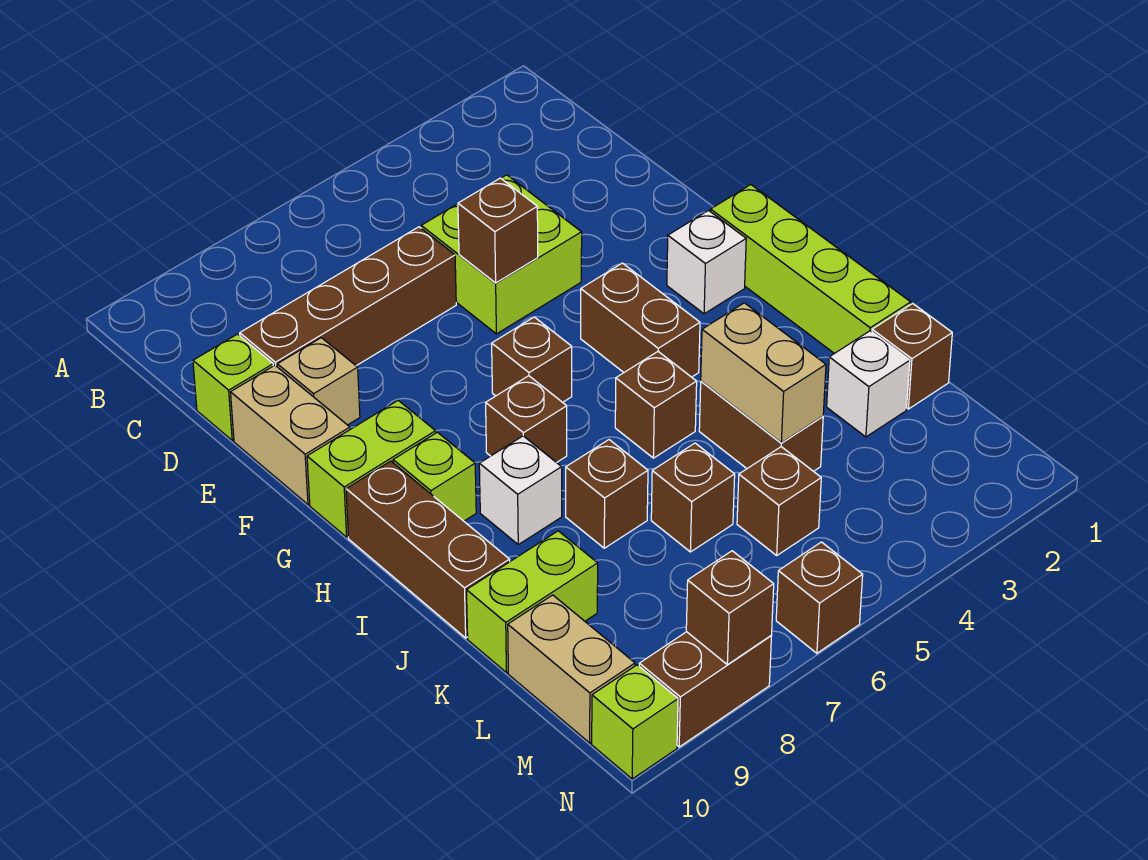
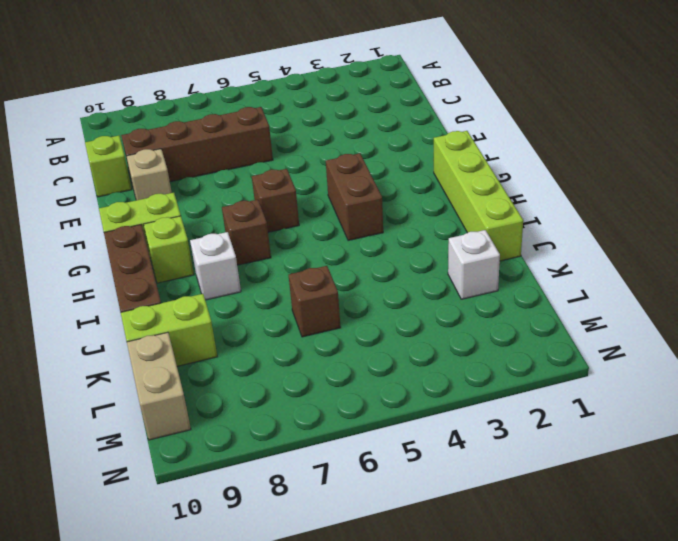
none -> lime brick D4:E5 level 1
none -> tan brick E10:F10 level 1
none -> white brick G2 level 1

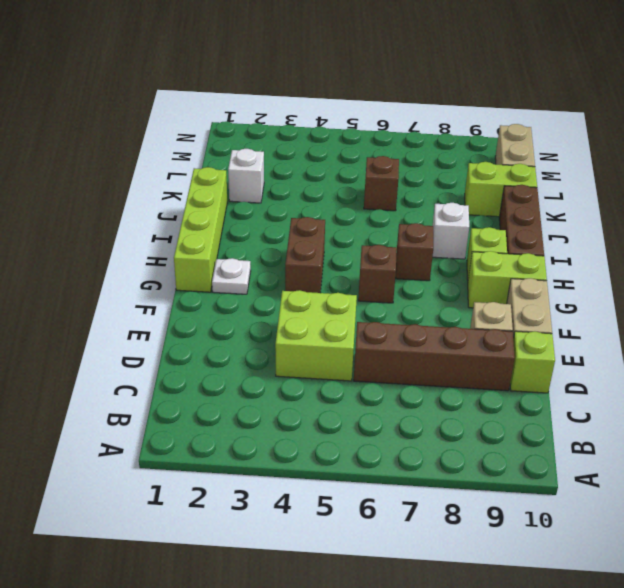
white plate G2 level 1 -> white brick G2 level 1
none -> brown brick I5 level 1
none -> brown brick J4:K4 level 1
none -> brown brick J7 level 1

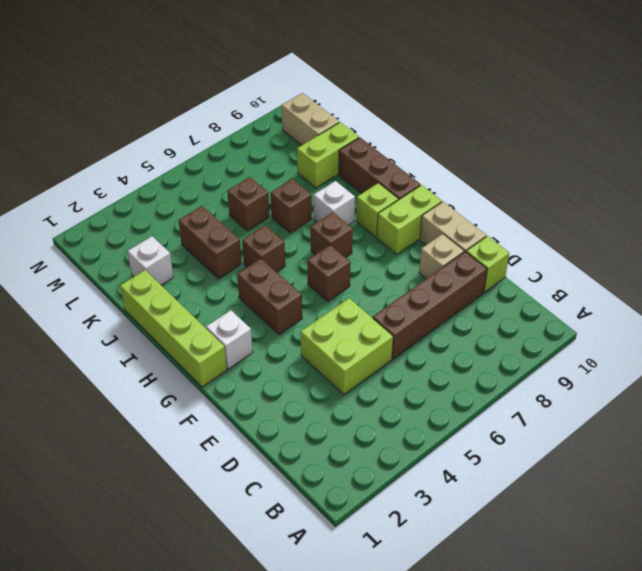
none -> brown brick K1 level 1
none -> brown brick L5 level 1
none -> brown brick N6 level 1

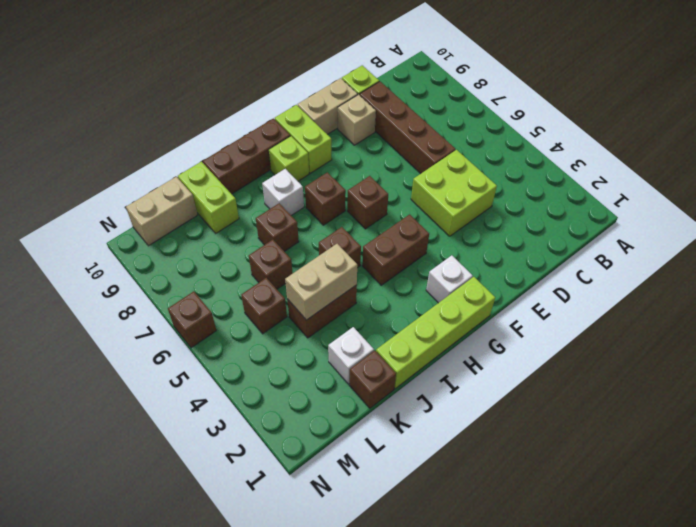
none -> brown brick N8:N9 level 1
none -> lime brick N10 level 1
none -> brown brick E5 level 2

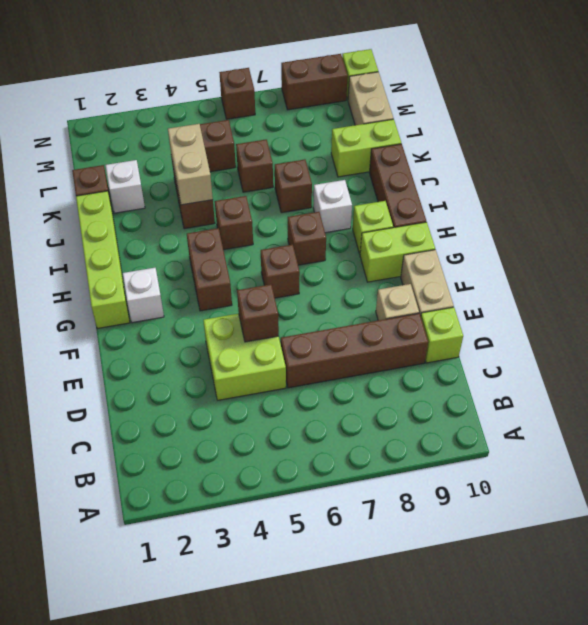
none -> brown brick N8 level 2

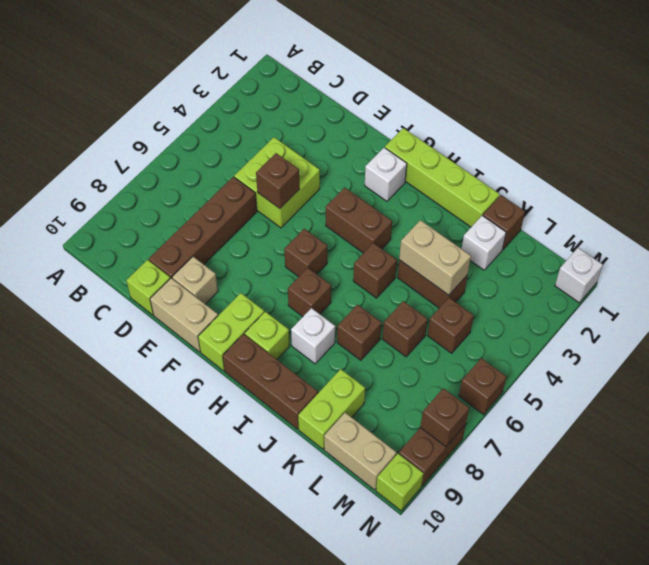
white brick N1 level 1 -> none

